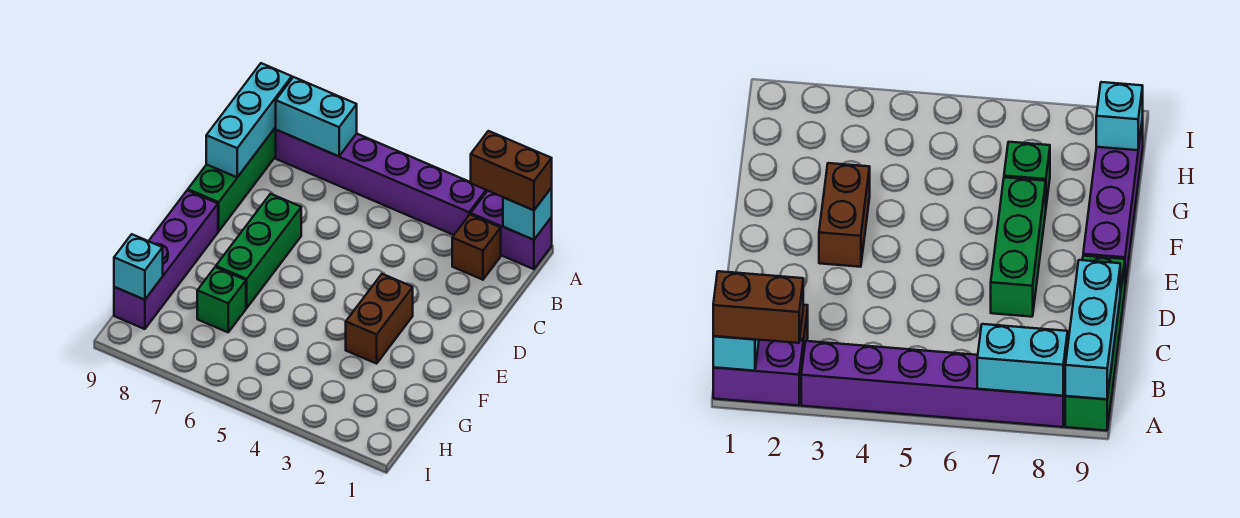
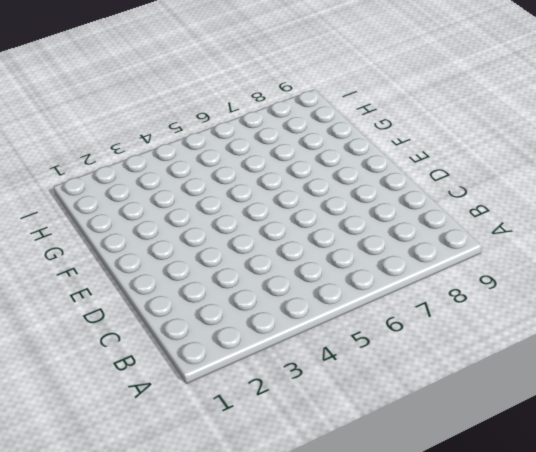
none -> purple brick A1:A2 level 1
none -> purple brick A3:A8 level 1
none -> green brick A9:D9 level 1

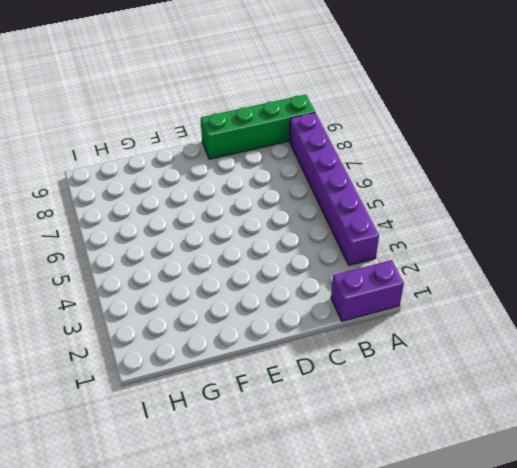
purple brick A1:B1 level 1 -> purple brick A1:A2 level 1
none -> brown brick B2 level 1
none -> green brick D7:F7 level 1
none -> brown brick E3:F3 level 1

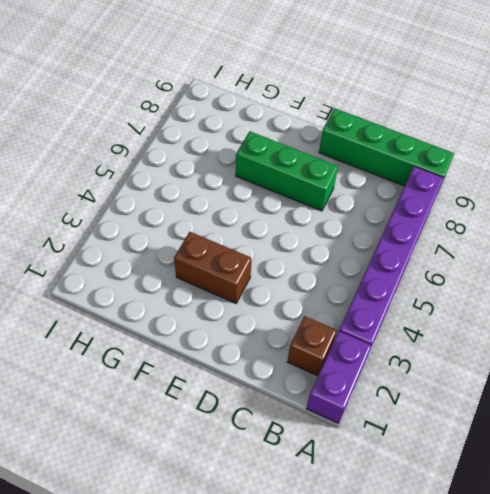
none -> purple brick E9:H9 level 1
none -> green brick G7 level 1
none -> cyan brick A1 level 2

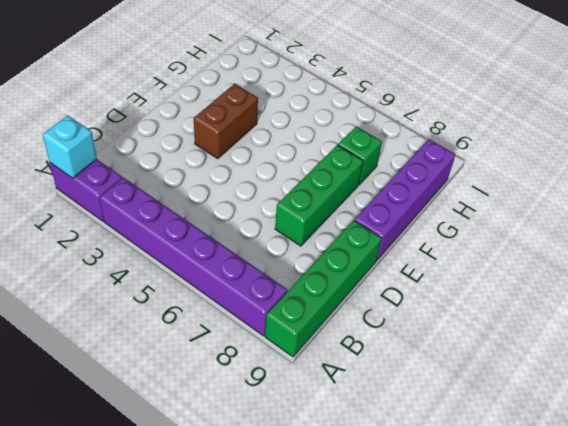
none -> brown brick B2 level 1
none -> cyan brick A7:A8 level 2
none -> cyan brick A9:C9 level 2

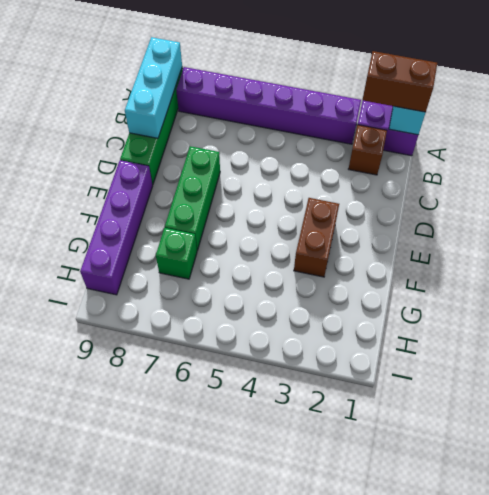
none -> cyan brick A7:A8 level 2
none -> cyan brick H9 level 2

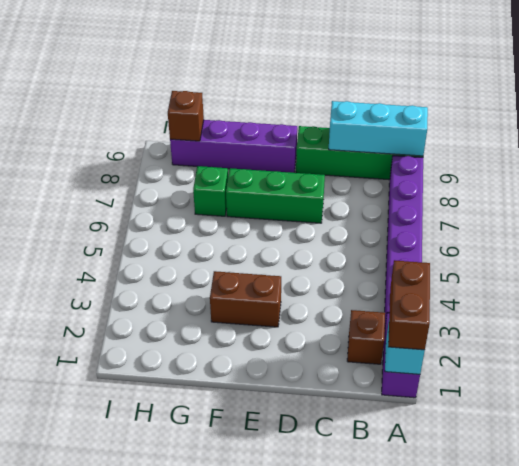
brown brick H9 level 2 -> cyan brick H9 level 2
none -> cyan brick A7:A8 level 2

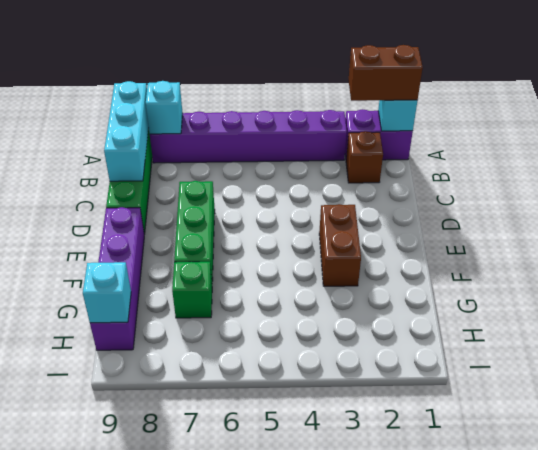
cyan brick A8 level 2 -> cyan brick A7:A8 level 2

